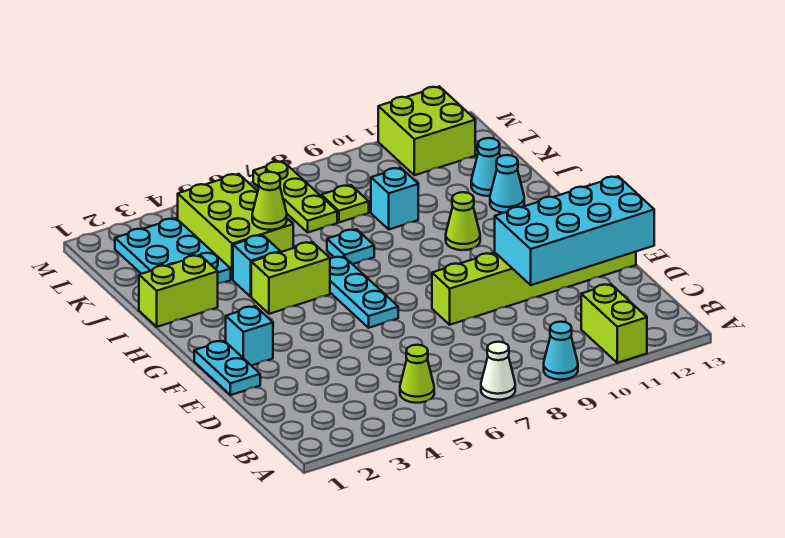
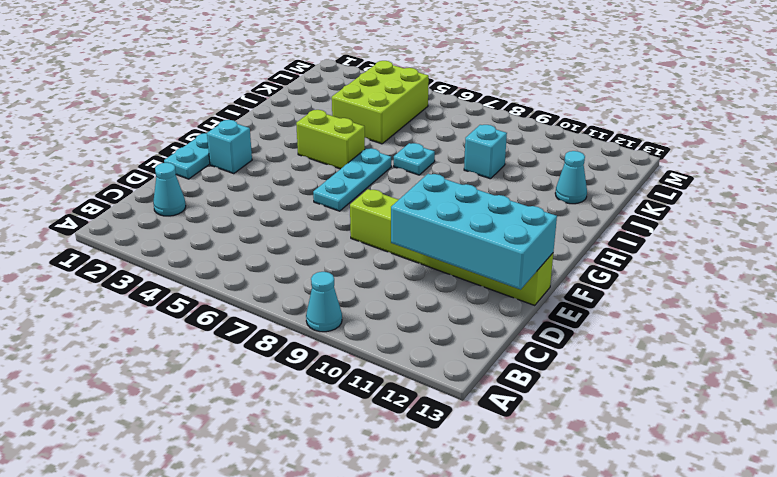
cyan cone C2 level 1 -> cyan cone I12 level 1
none -> white cone A7 level 1
none -> lime brick A11:B11 level 1
none -> lime cone B5 level 1

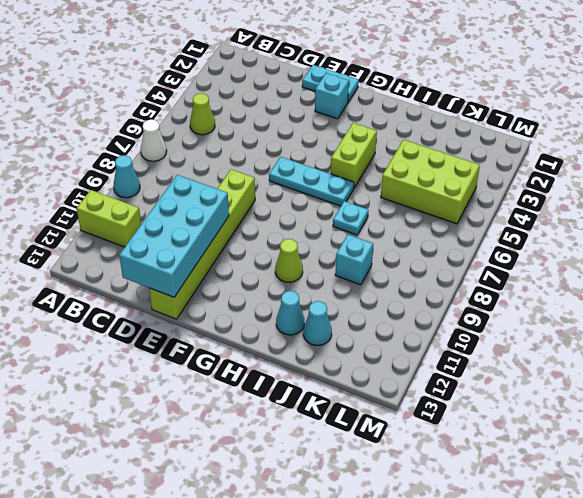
none -> lime brick I1:I2 level 1
none -> cyan brick I4 level 1
none -> cyan plate J2:L3 level 1

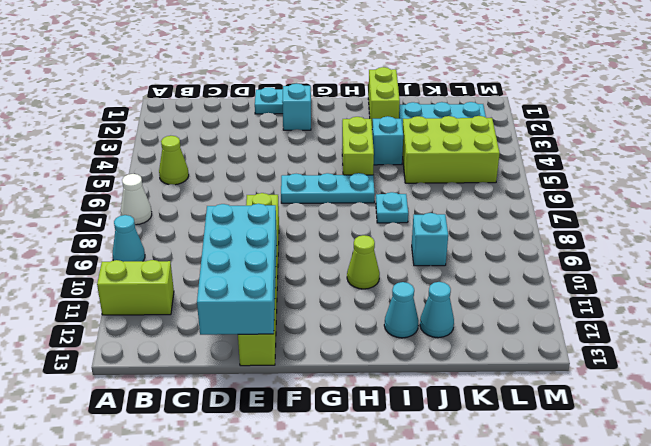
none -> lime plate K7:M7 level 1
none -> lime plate K8 level 1
none -> lime brick L11:M12 level 1

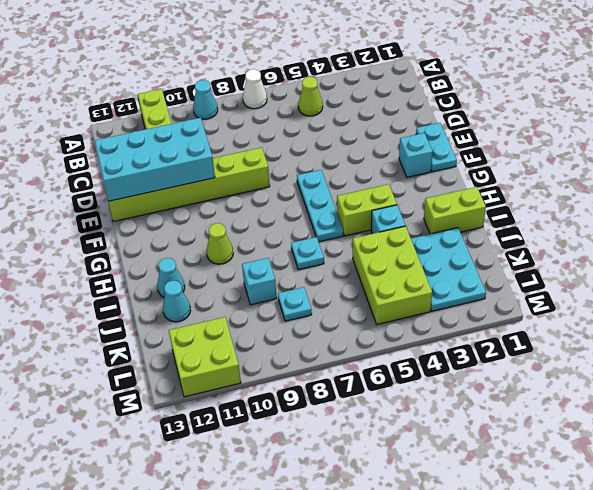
cyan plate K8 level 1 -> lime plate K8 level 1
none -> lime plate K7:M7 level 1
none -> lime cone J5 level 2

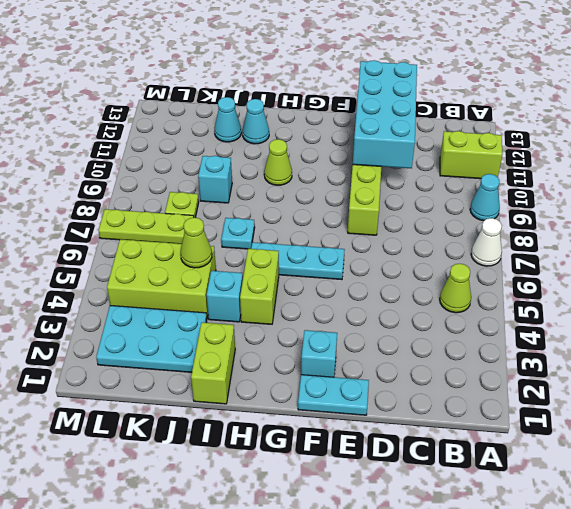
none -> lime brick L11:M12 level 1

